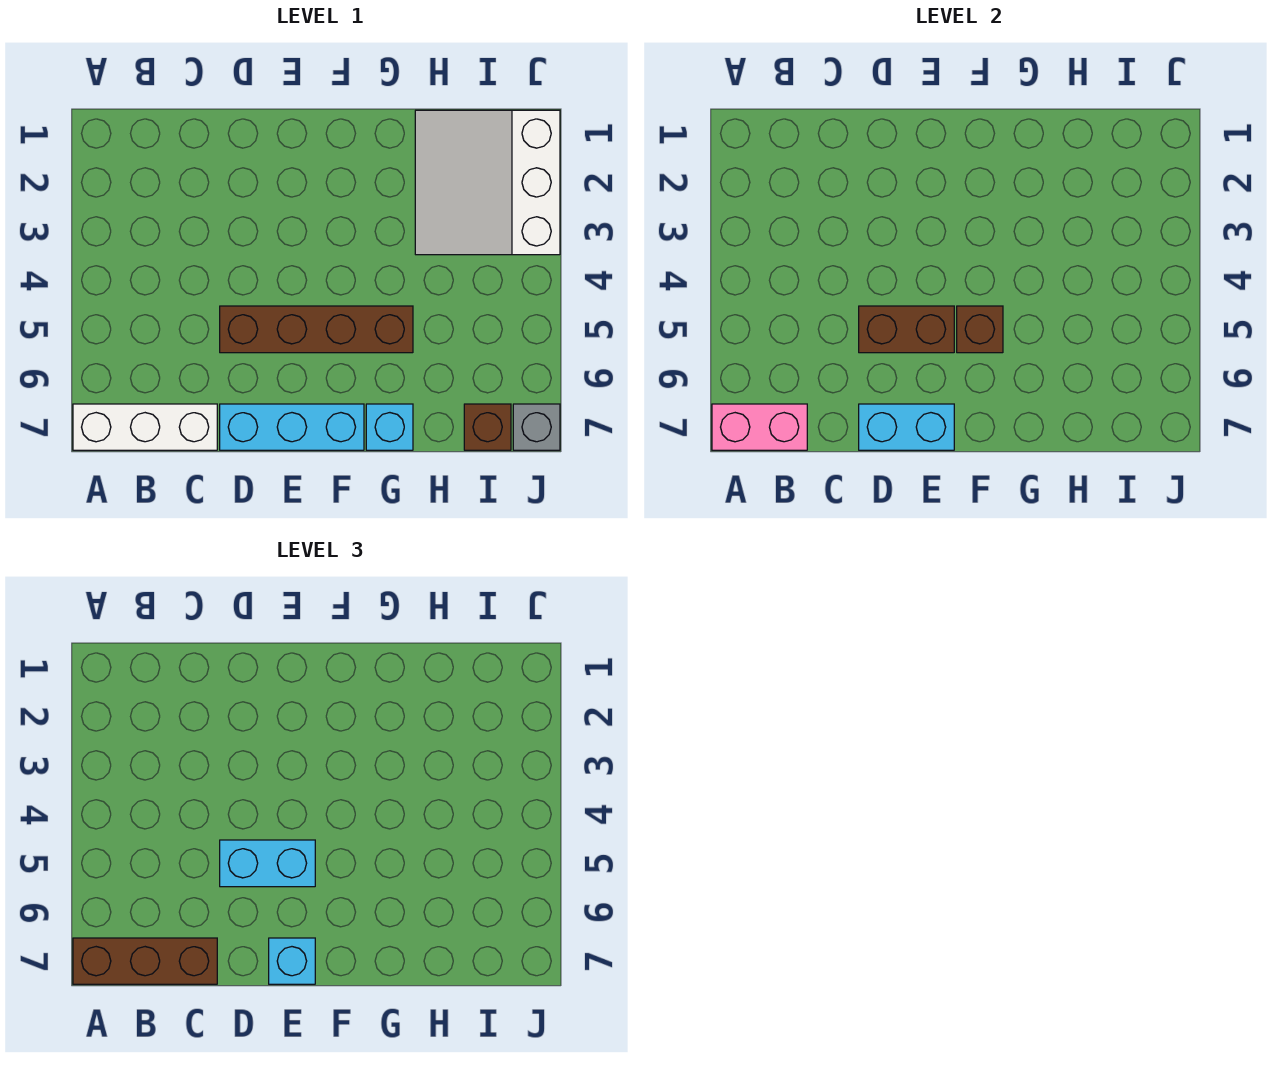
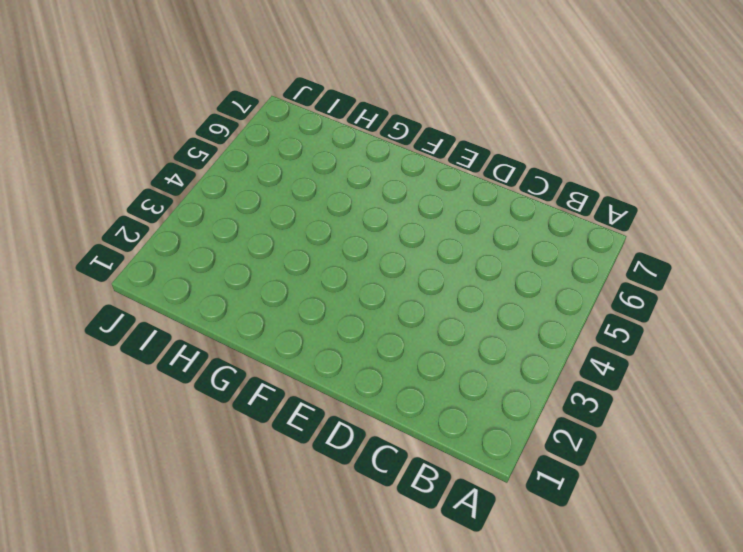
none -> white brick A7:C7 level 1
none -> brown brick D5:G5 level 1
none -> cyan brick D7:F7 level 1

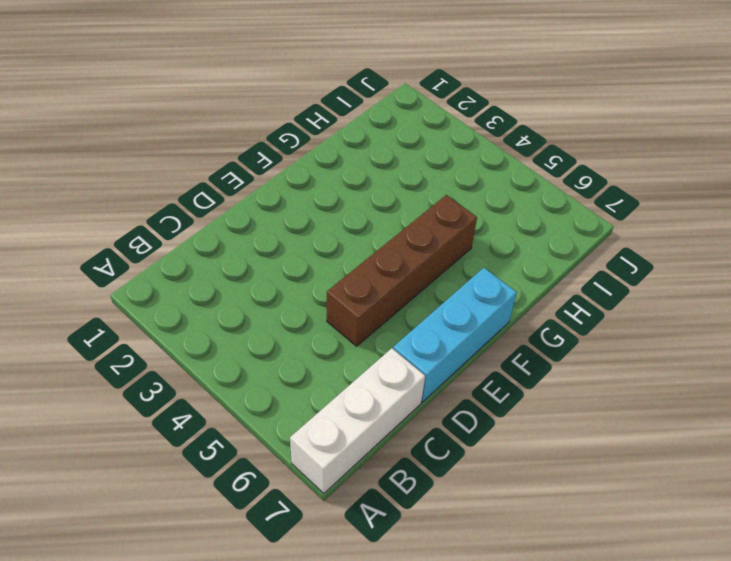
none -> cyan brick G7 level 1
none -> white slope H1:J3 level 1 top J
none -> brown brick I7 level 1

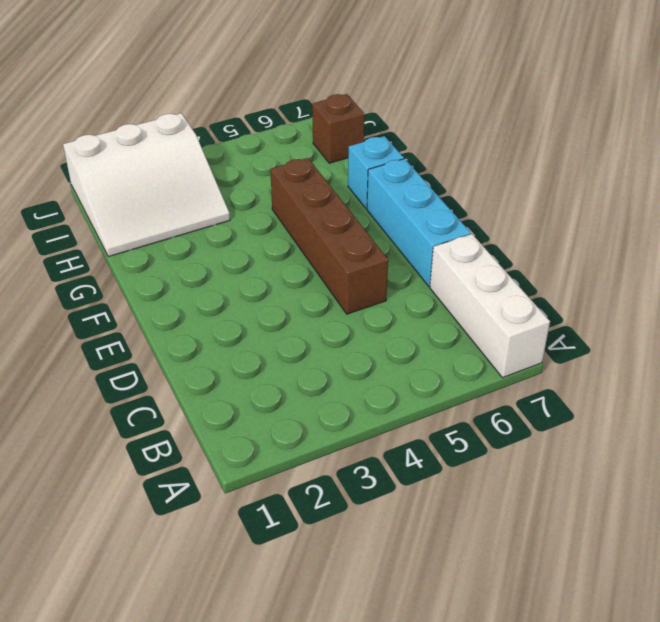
none -> grey brick J7 level 1
none -> pink brick A7:B7 level 2
none -> brown brick D5:E5 level 2

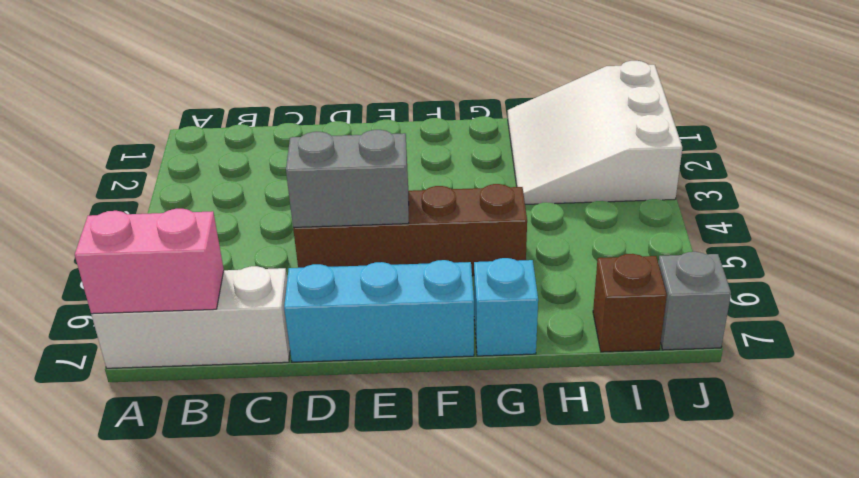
grey brick D5:E5 level 2 -> brown brick D5:E5 level 2
none -> cyan brick D7:E7 level 2
none -> brown brick F5 level 2
none -> brown brick A7:C7 level 3

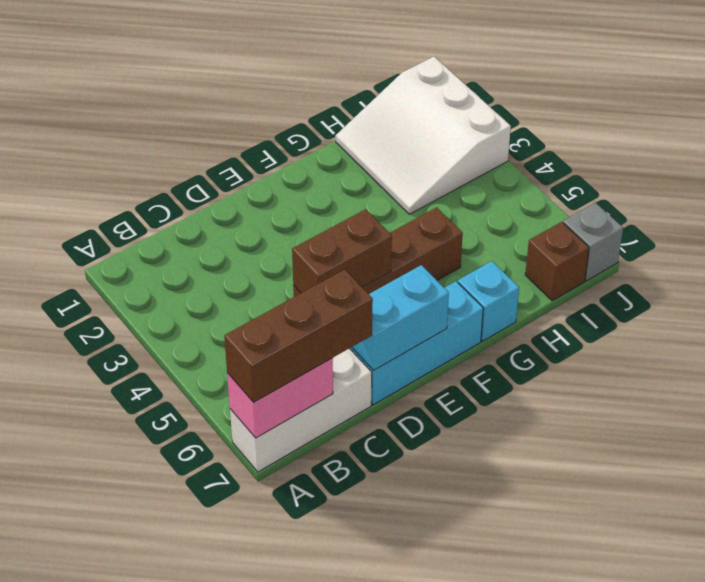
none -> brown brick F5 level 2
none -> cyan brick D5:E5 level 3
none -> cyan brick E7 level 3

